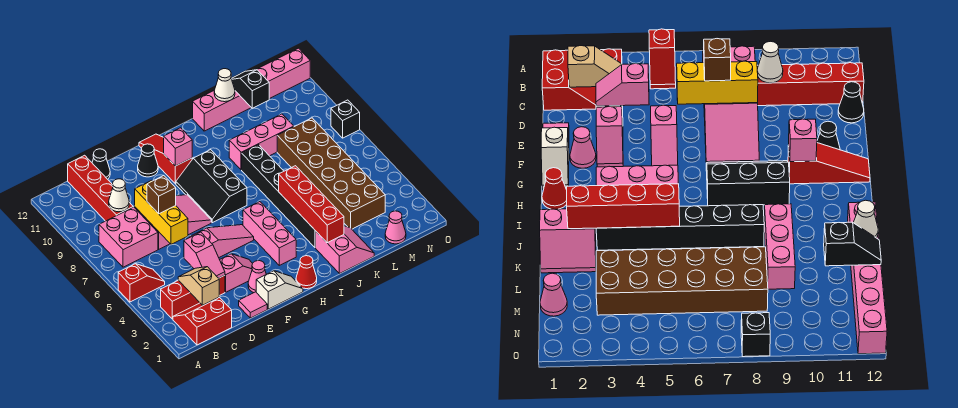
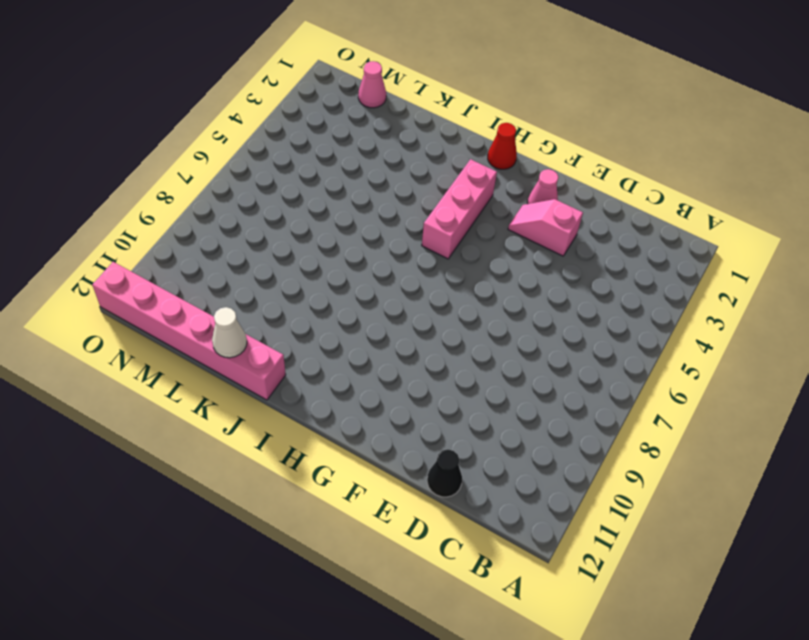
none -> red slope A5:B5 level 1 top A
none -> red slope B1:C2 level 1 top 1
none -> red brick B3:D3 level 1
none -> pink brick B7:C8 level 1

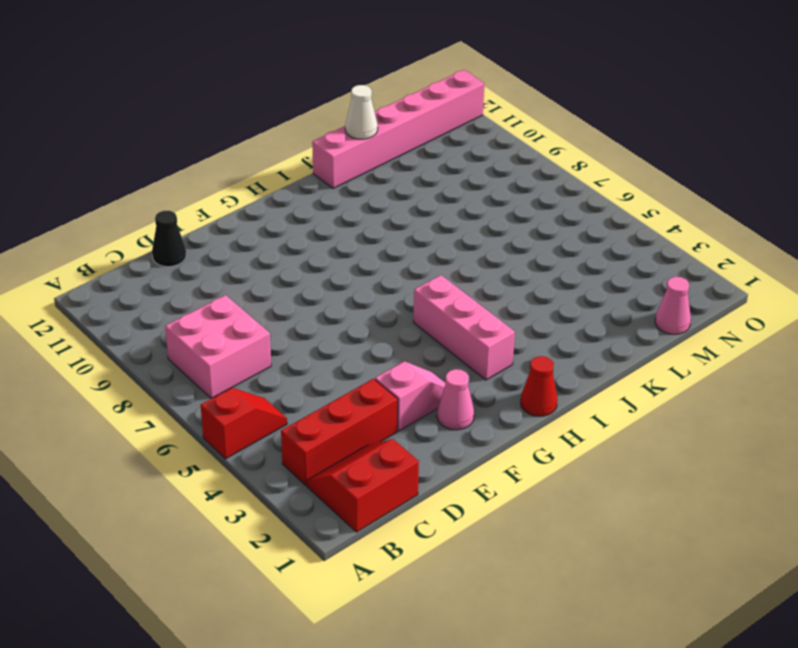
none -> red brick C9:C12 level 1
none -> pink slope D7:F8 level 1 top D
none -> pink tile E1 level 1
none -> pink slope E5:G5 level 1 top E

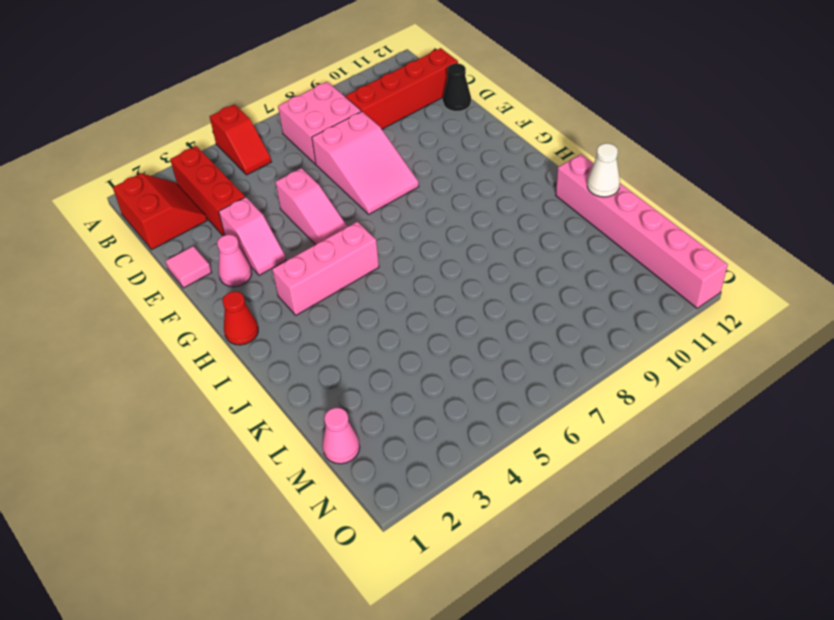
none -> white slope F1:G1 level 1 top F
none -> black cone F11 level 1
none -> black slope G7:H9 level 1 top H
none -> red slope G10:G12 level 1 top 10

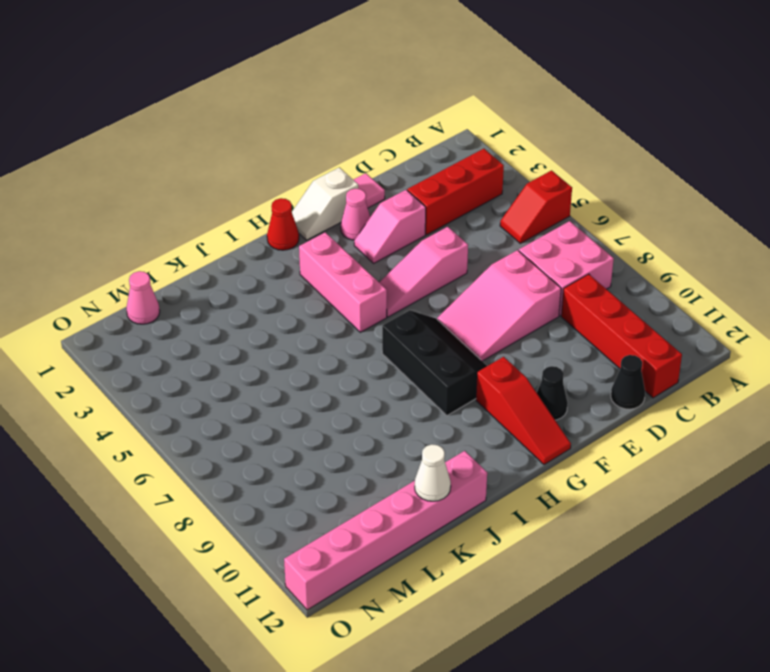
none -> red slope B1:C2 level 1 top 1
none -> pink slope J1:K2 level 1 top J
none -> black brick J3:J8 level 1
none -> pink brick J9:L9 level 1

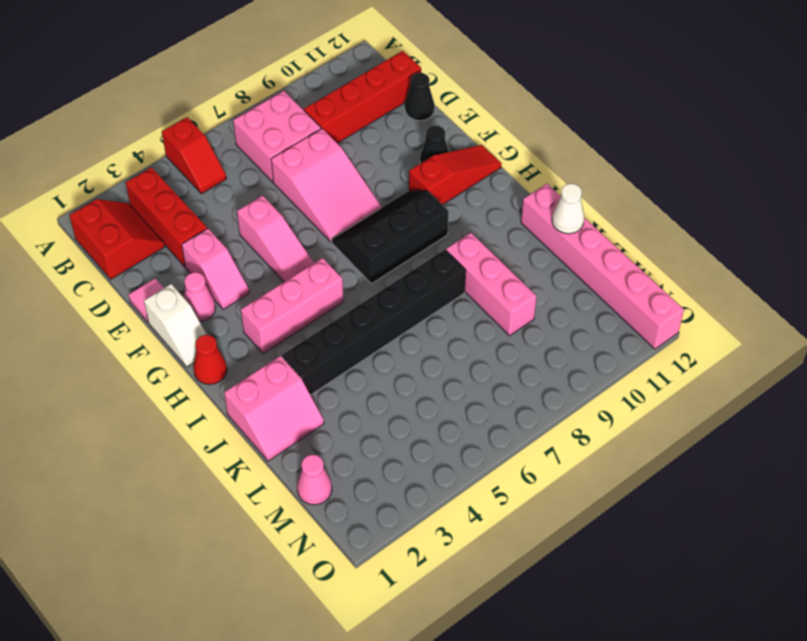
none -> brown brick L3:M8 level 1
none -> black brick O8 level 1
none -> tan slope C2:C3 level 2 top 2
none -> white cone C9 level 2

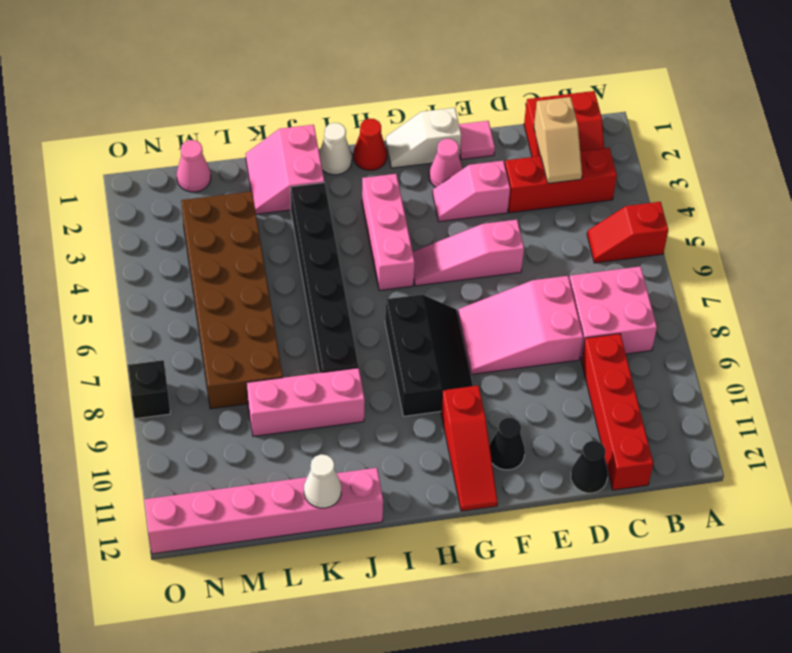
white cone I1 level 1 -> white cone C9 level 2
none -> pink slope D3:D4 level 2 top 4
none -> yellow brick D6:D8 level 2
none -> pink brick G10 level 2
none -> red brick J2:J5 level 2

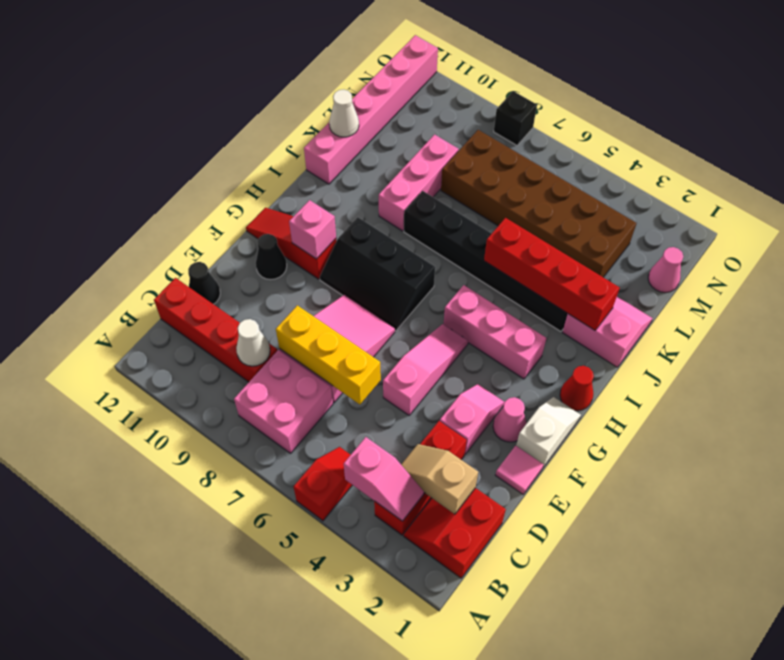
pink slope B3:B4 level 2 top 4 -> pink slope D3:D4 level 2 top 4
none -> black slope L11:L12 level 2 top 11
none -> brown brick D7 level 3

